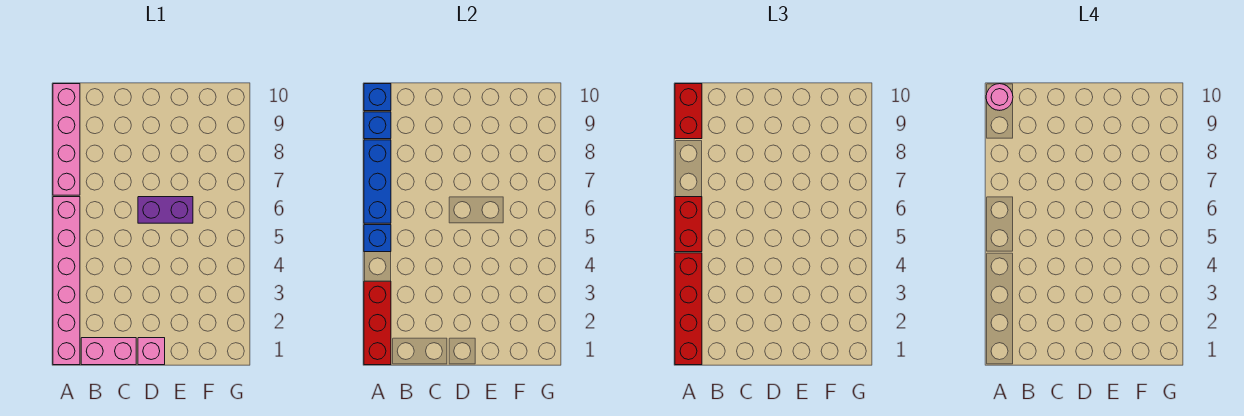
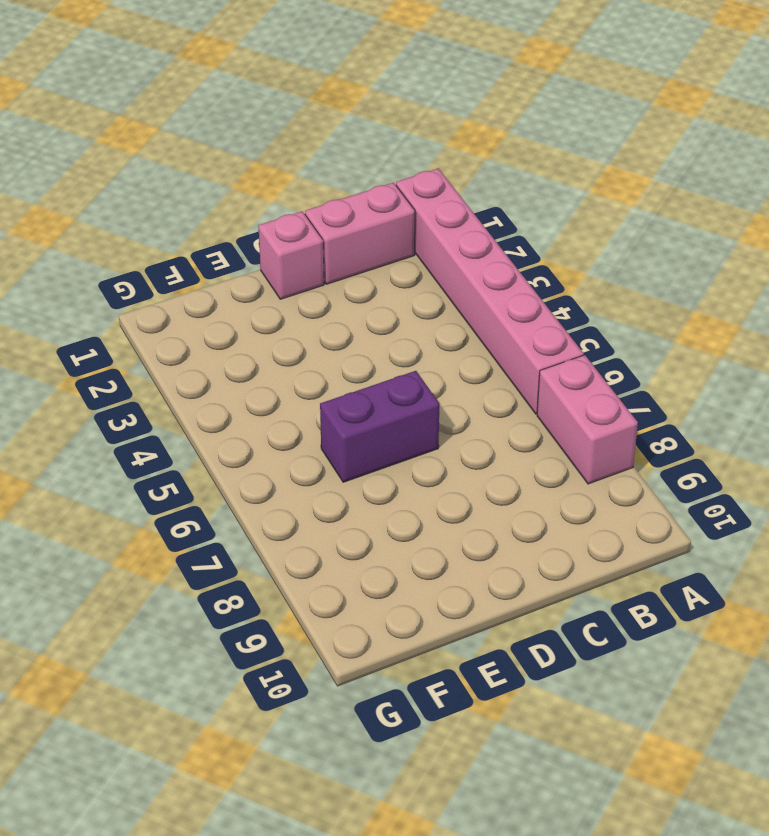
pink brick A7:A8 level 1 -> pink brick A7:A10 level 1
none -> red brick A1:A3 level 2
none -> blue brick A5 level 2
none -> blue brick A6:A8 level 2

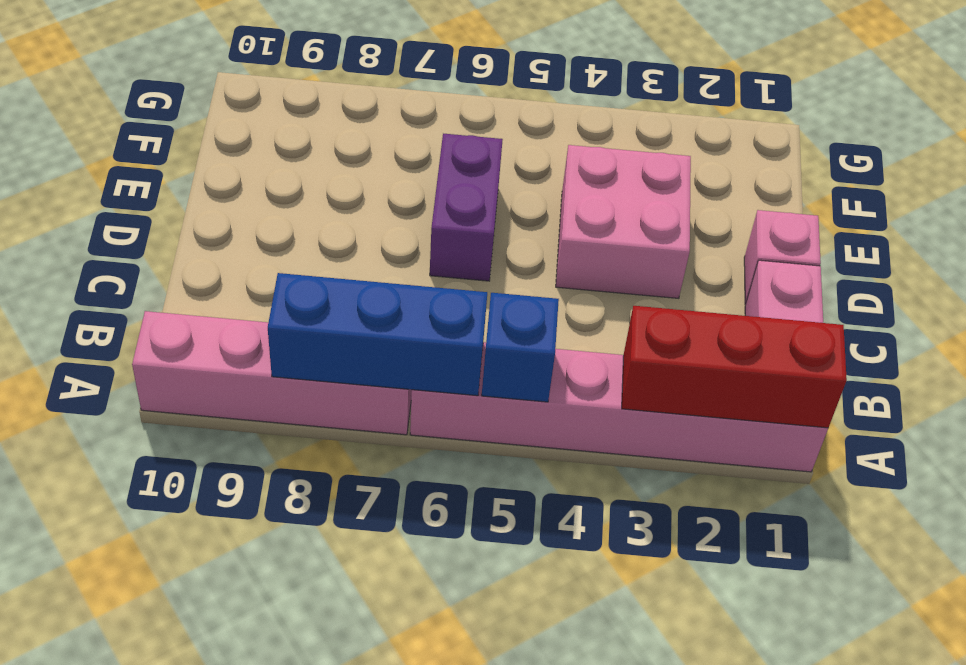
pink brick D3:E4 level 1 -> none
none -> blue brick A9 level 2
none -> blue brick A10 level 2
none -> red brick A1:A4 level 3

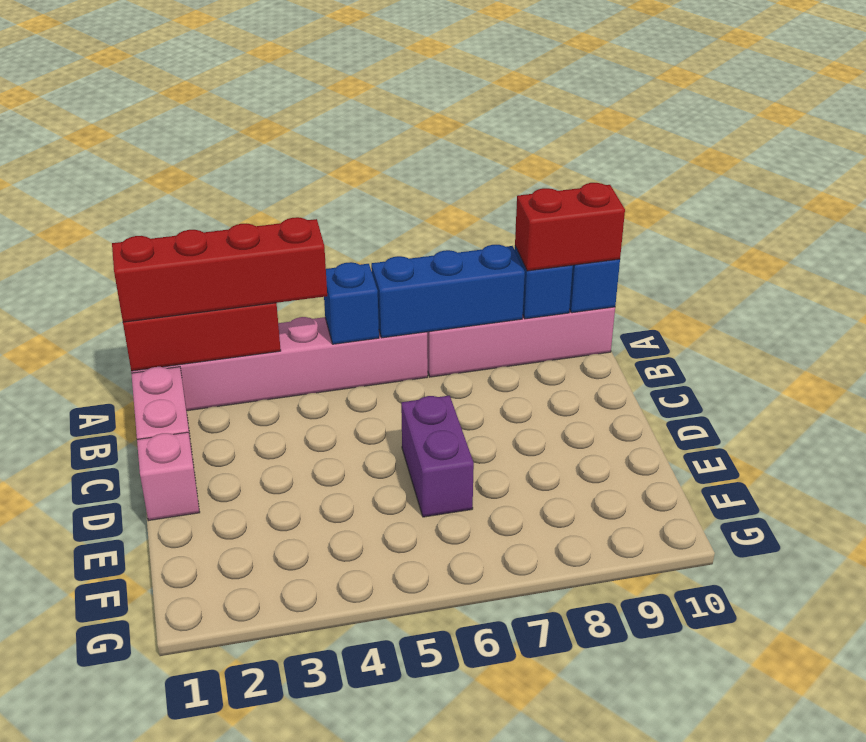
none -> red brick A5:A6 level 3
none -> pink round brick A10 level 4

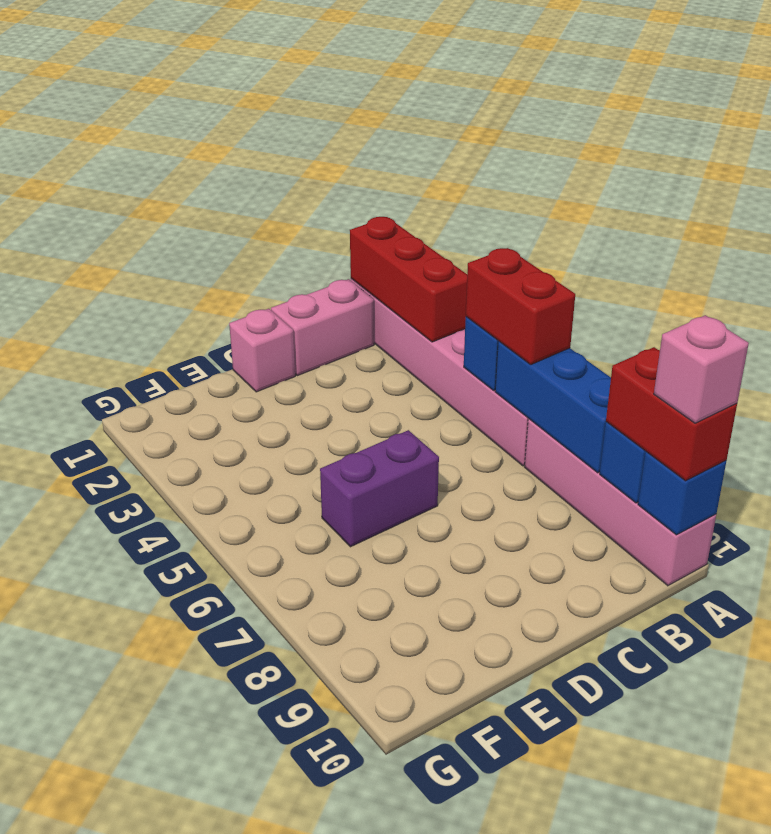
pink brick A10 level 4 -> pink round brick A10 level 4
none -> red brick A1:A4 level 3

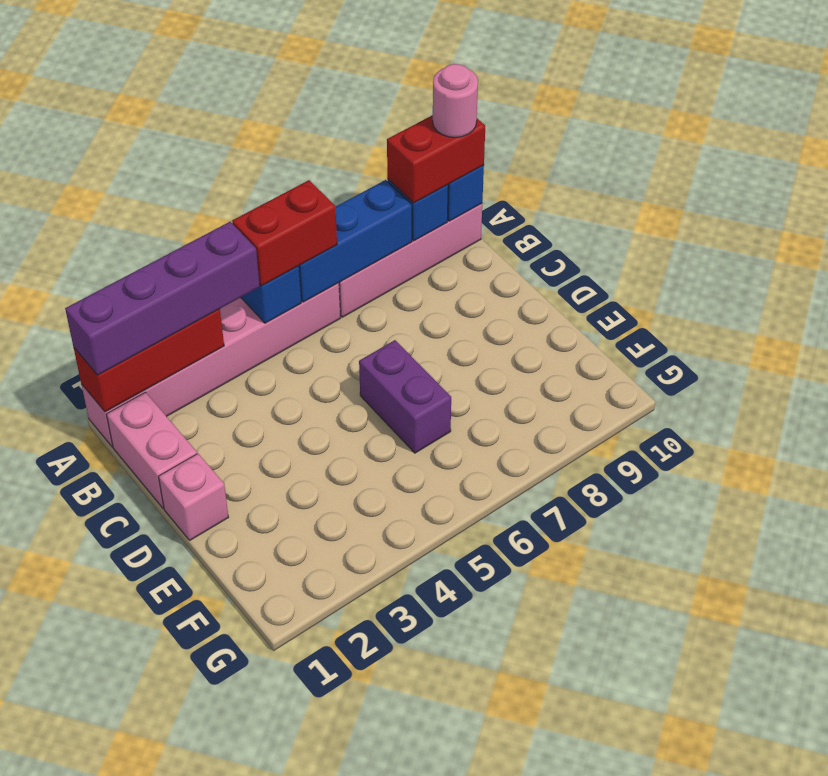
purple brick A1:A4 level 3 -> red brick A1:A4 level 3

